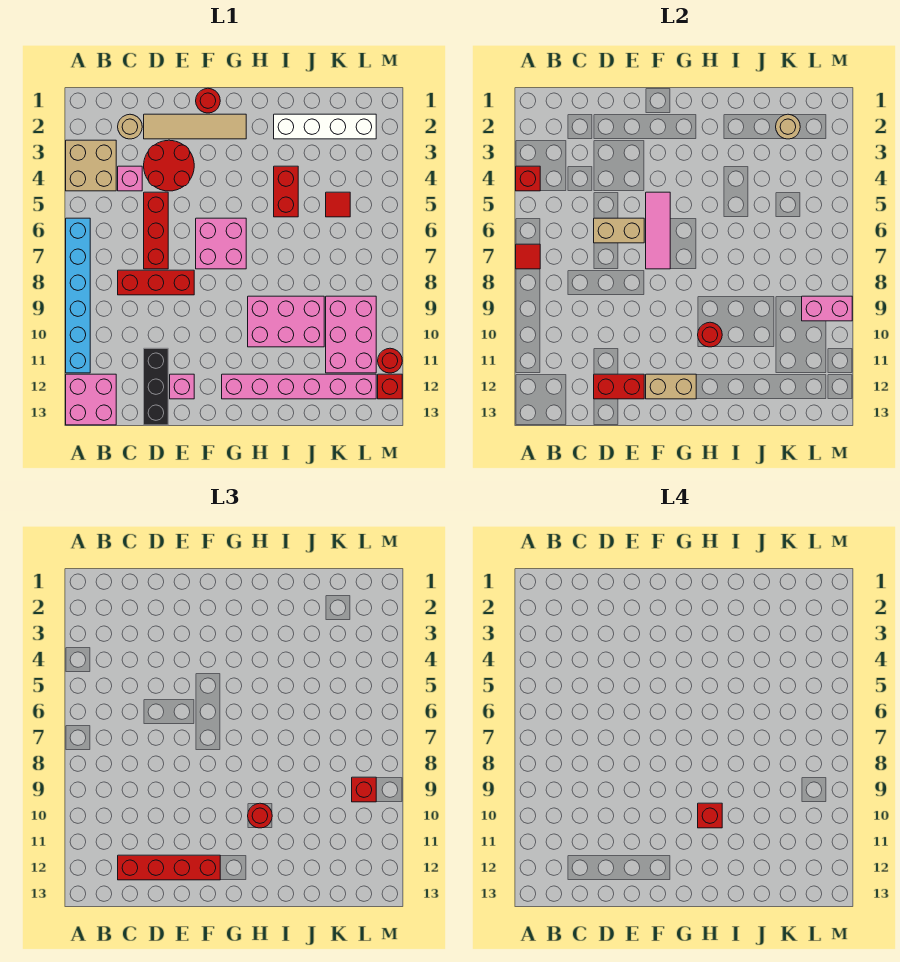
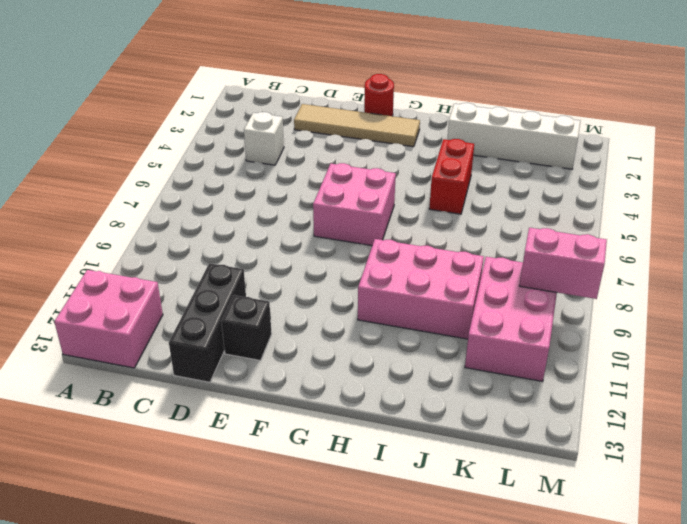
white brick C4 level 1 -> pink brick C4 level 1
black brick E12 level 1 -> pink brick E12 level 1
none -> tan brick A3:B4 level 1
none -> cyan brick A6:A11 level 1
none -> tan round brick C2 level 1
none -> red brick C8:E8 level 1

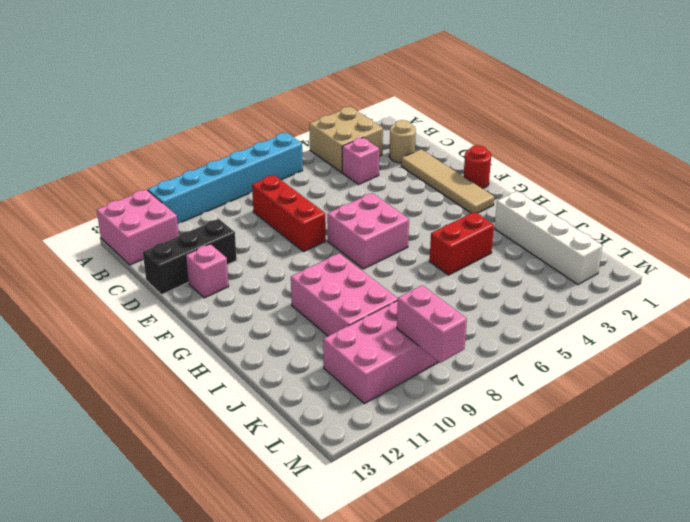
none -> red round brick D3:E4 level 1
none -> red brick D5:D7 level 1
none -> pink brick G12:L12 level 1
none -> red tile K5 level 1

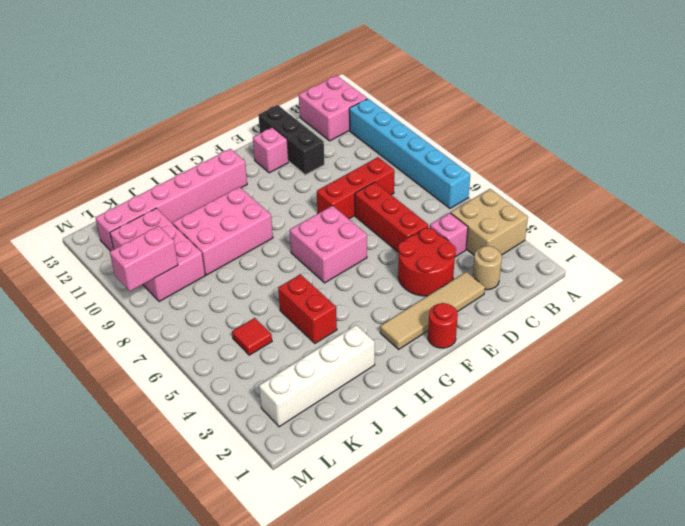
none -> red round brick M11 level 1
none -> red brick M12 level 1
none -> red brick A4 level 2
none -> red tile A7 level 2

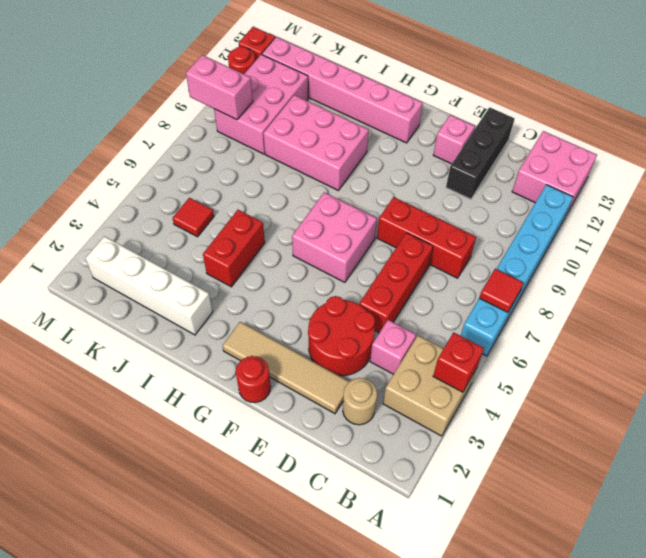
none -> tan brick D6:E6 level 2
none -> red brick D12:E12 level 2
none -> pink tile F5:F7 level 2
none -> tan brick F12:G12 level 2

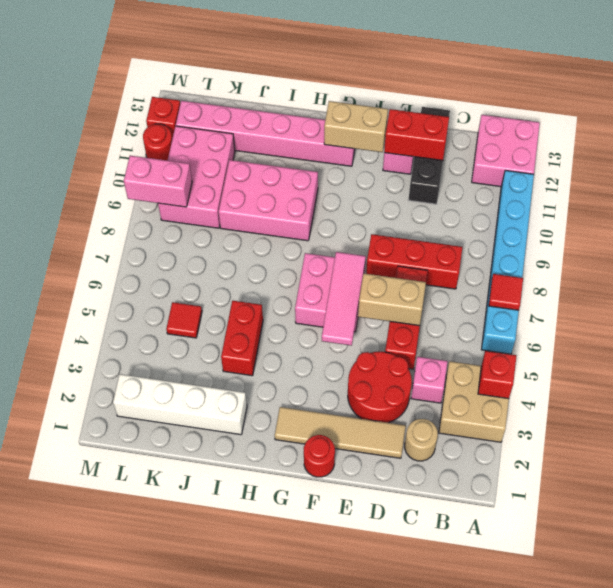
none -> red round brick H10 level 2
none -> tan round brick K2 level 2
none -> red brick C12:F12 level 3
none -> red round brick H10 level 3

